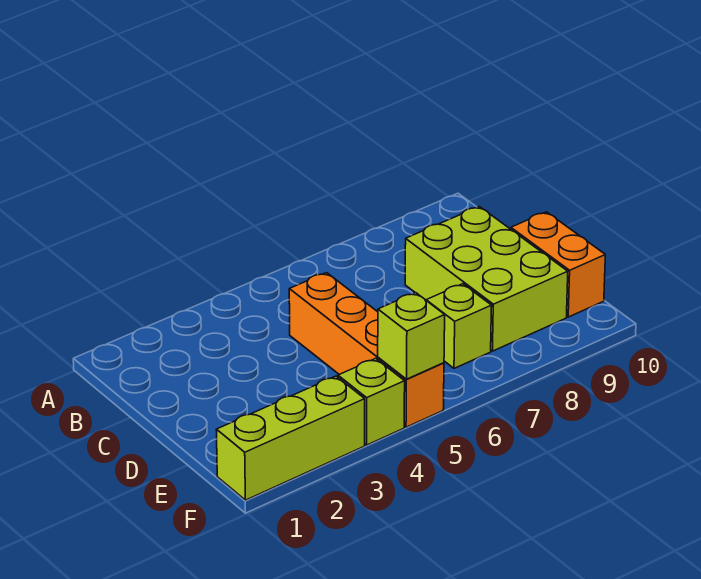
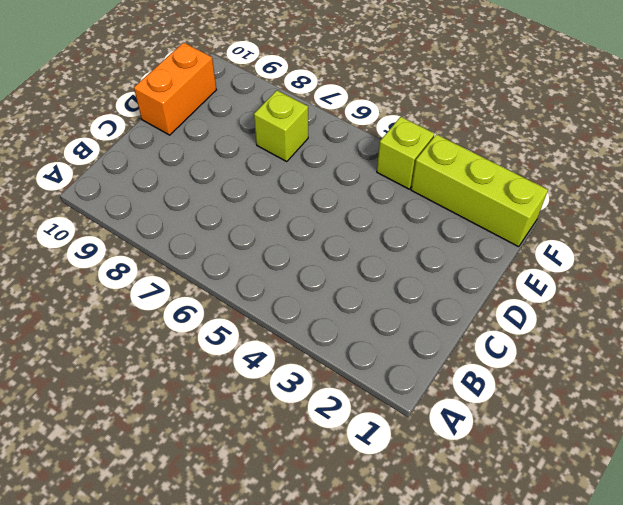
none -> orange brick C5:F5 level 1
none -> lime brick C8:E9 level 1

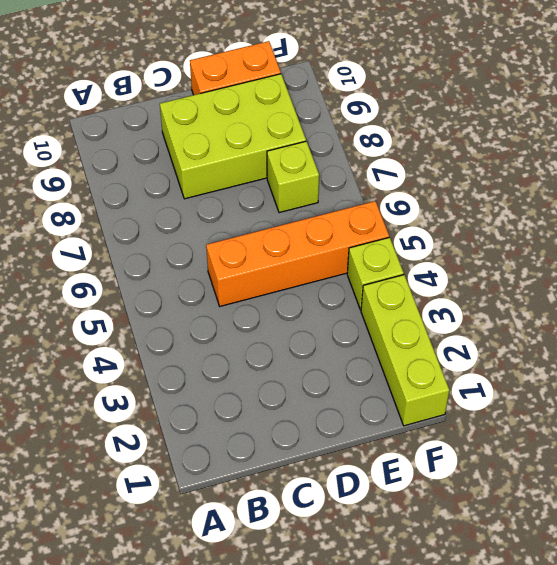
none -> lime brick F5 level 2

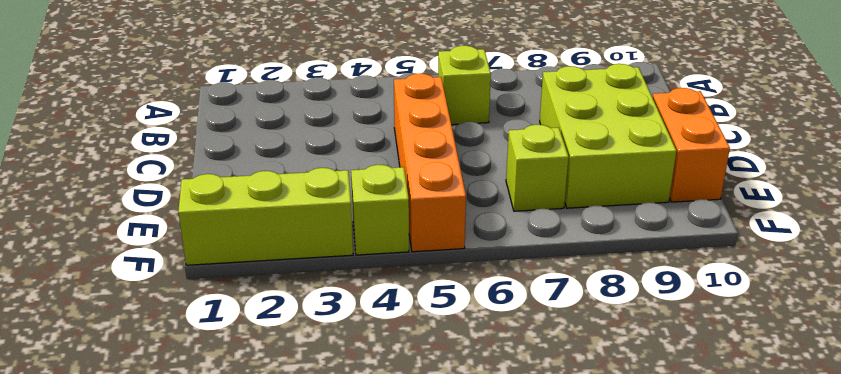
lime brick B6 level 1 -> lime brick F5 level 2

